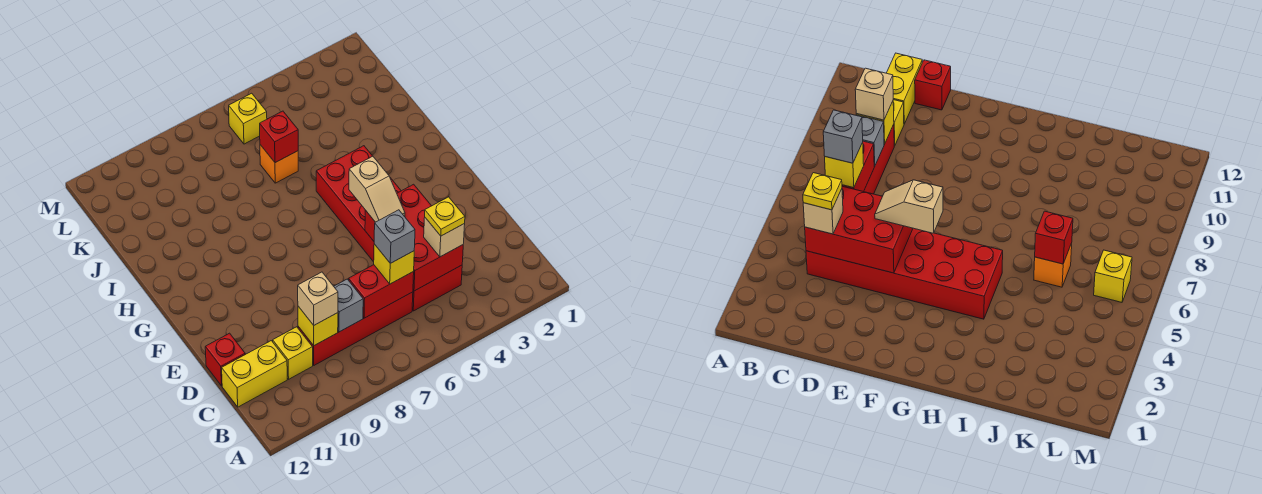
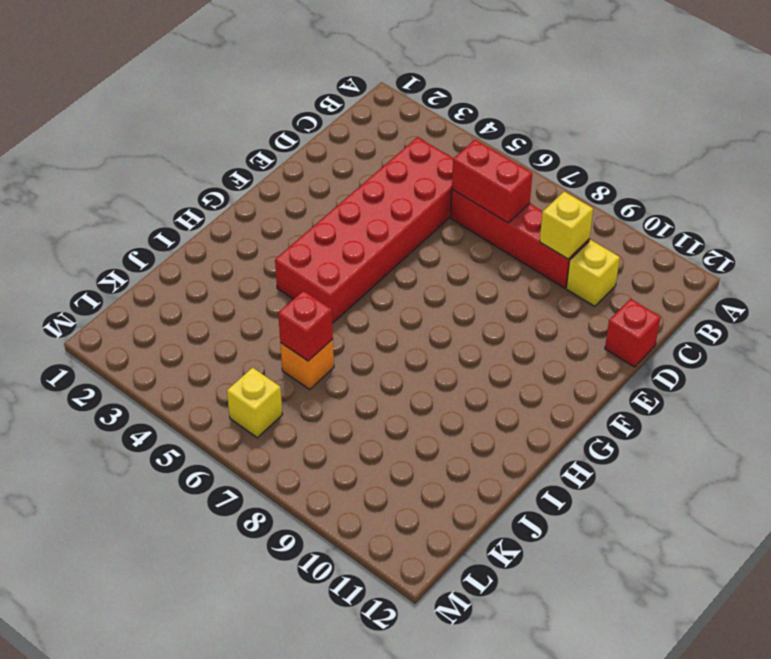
none -> yellow brick C11:C12 level 1
none -> red brick C4:E5 level 2
none -> grey brick C8 level 2

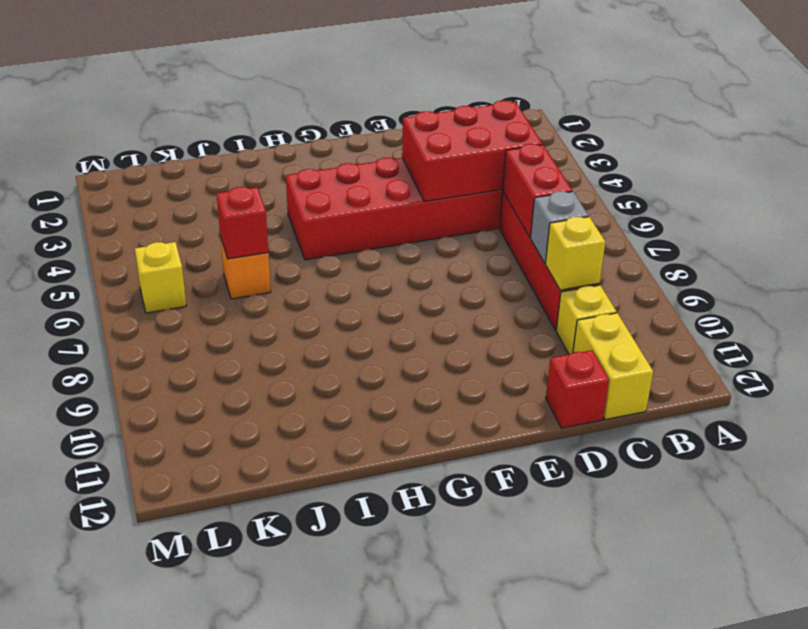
none -> tan brick C4 level 3
none -> yellow brick C6 level 3
none -> tan brick C9 level 3

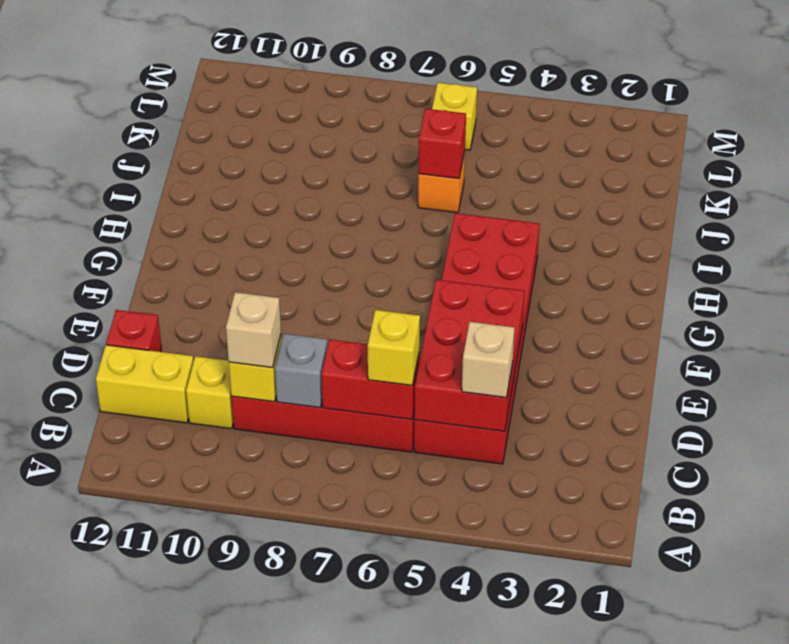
none -> tan slope E5:F5 level 3 top F
none -> yellow plate C4 level 4
none -> grey brick C6 level 4

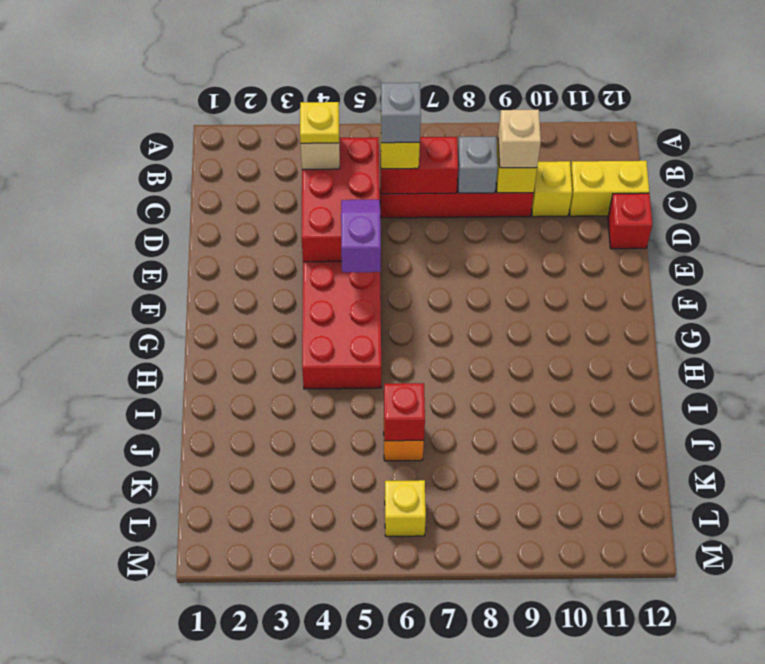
purple slope E5:F5 level 3 top F -> tan slope E5:F5 level 3 top F

